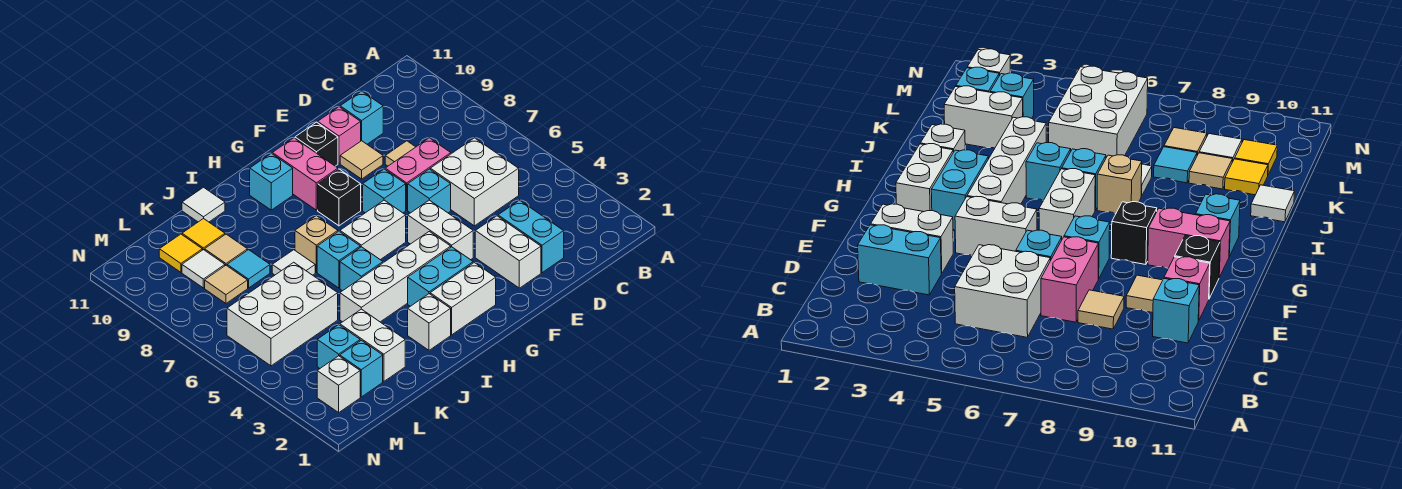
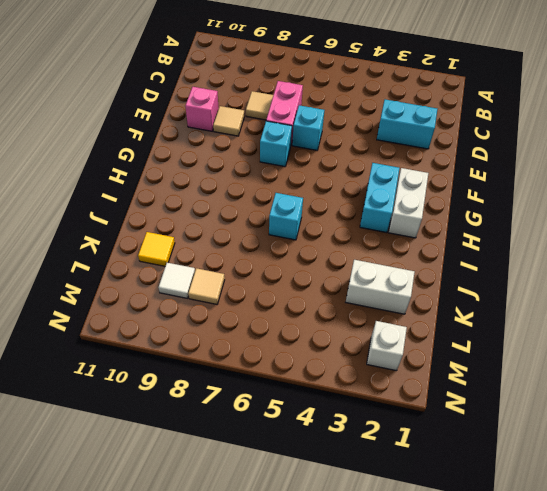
none -> white brick C5:D6 level 1
none -> cyan brick D10 level 1
none -> white brick E2:E3 level 1
none -> white brick F4:F5 level 1

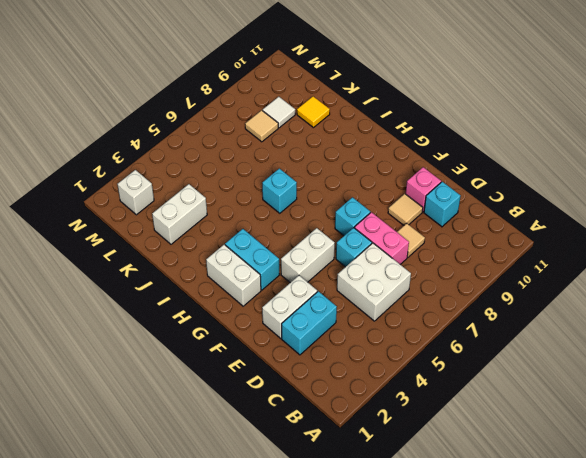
none -> black brick F10 level 1
none -> white brick G4:J4 level 1
none -> white brick G6:H6 level 1
none -> black brick G8 level 1

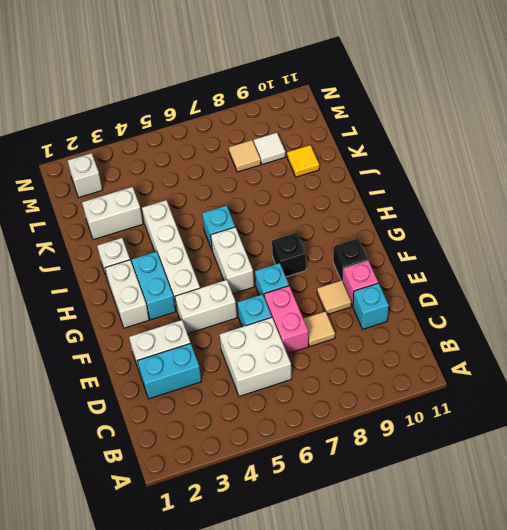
none -> pink brick G9:G10 level 1
none -> cyan brick H10 level 1
none -> cyan brick I5 level 1
none -> tan brick I7 level 1

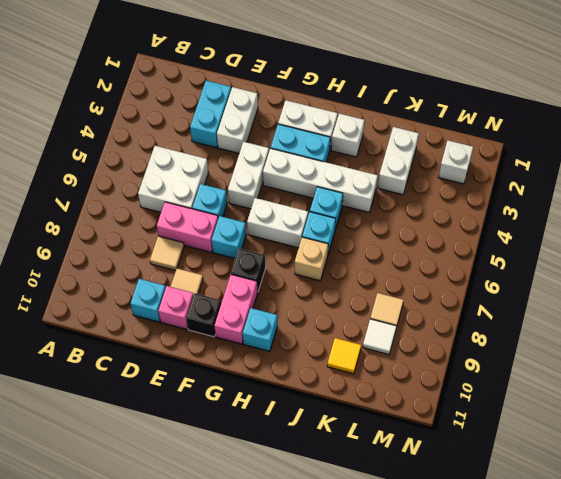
none -> white tile J7 level 1
none -> white tile J11 level 1
none -> white brick K5:M6 level 1
none -> cyan tile K8 level 1

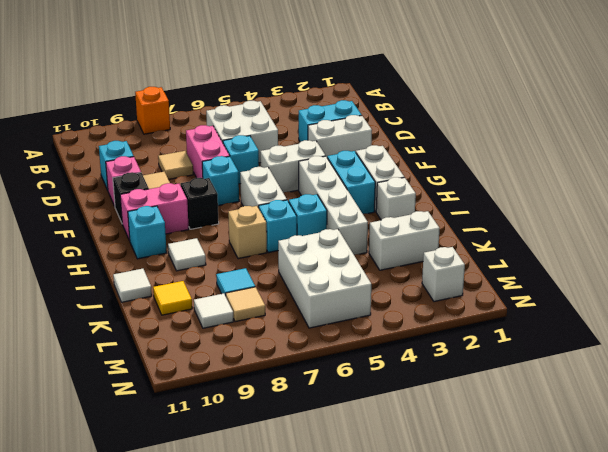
orange brick A8 level 1 -> none
white tile I9 level 1 -> white tile J7 level 1
none -> tan tile K9 level 1
none -> cyan brick L2 level 1
none -> cyan brick L3 level 1
none -> yellow tile L10 level 1

